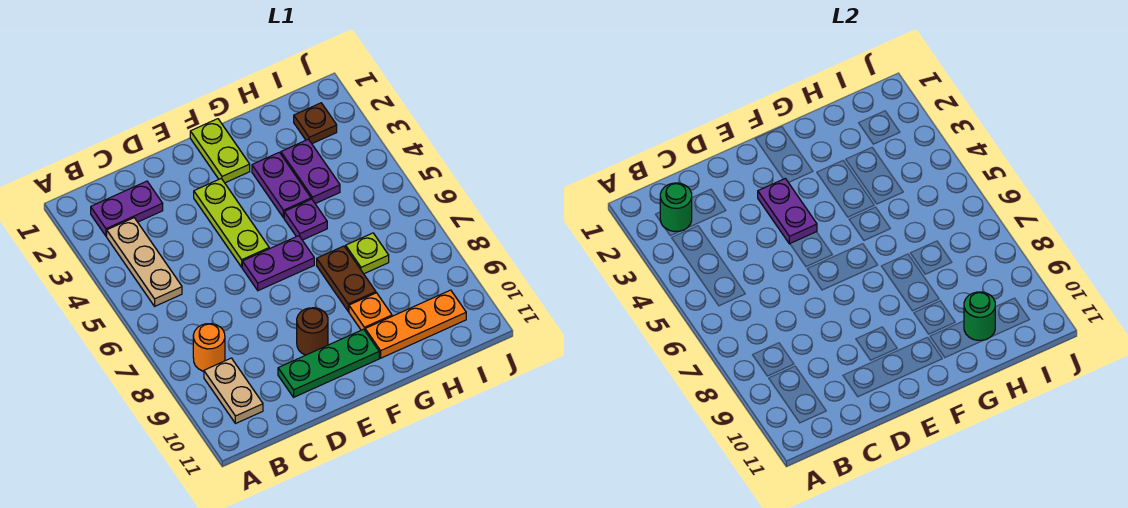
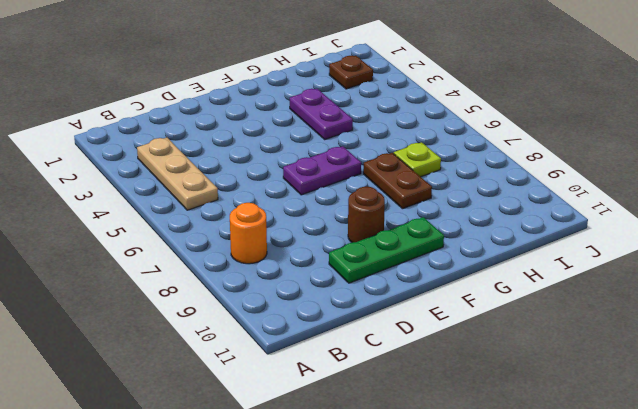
none -> purple plate B2:C2 level 1
none -> tan plate B9:B10 level 1
none -> lime plate E3:E5 level 1

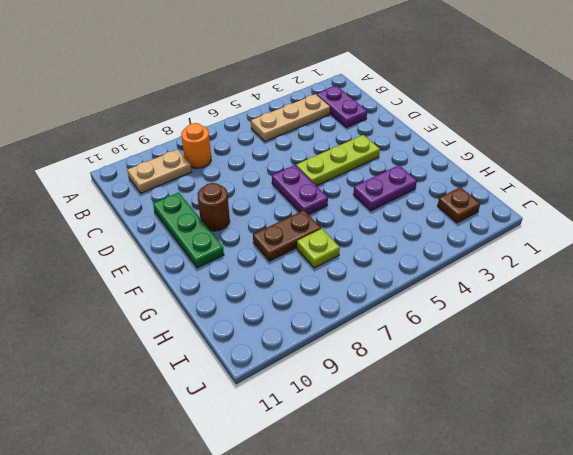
none -> lime plate F1:F2 level 1
none -> purple plate G5 level 1
none -> orange plate G9 level 1

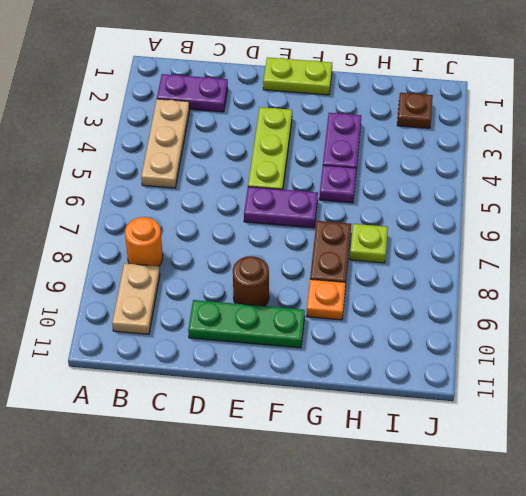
lime plate E1:F1 level 1 -> lime plate F1:F2 level 1
none -> orange plate G10:I10 level 1
none -> purple plate H3:H4 level 1
none -> green round brick B2 level 2

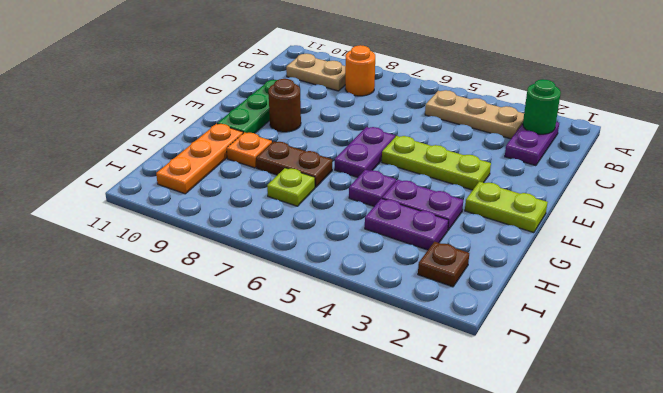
none -> purple plate E3:E4 level 2
none -> green round brick H10 level 2

